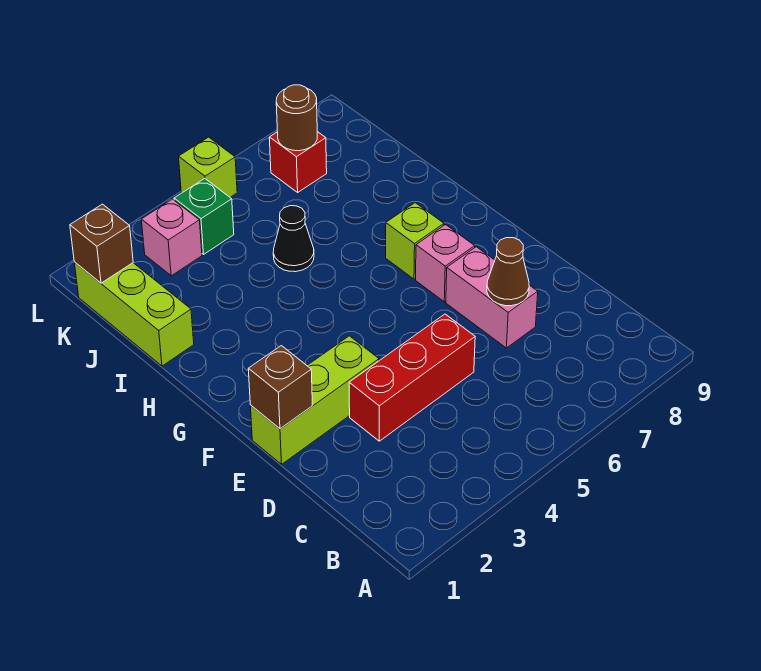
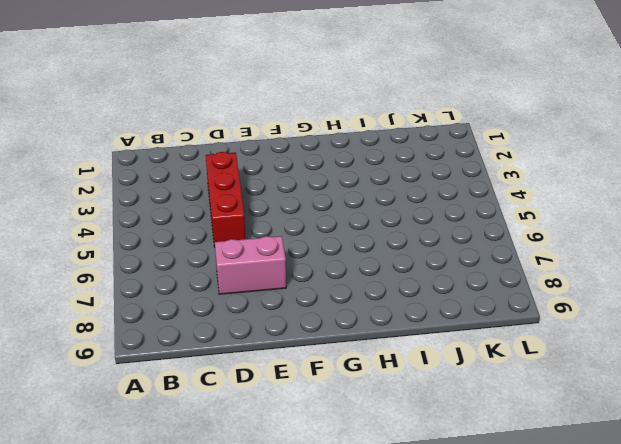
none -> lime brick E1:E3 level 1
none -> pink brick F7 level 1
none -> lime brick G7 level 1

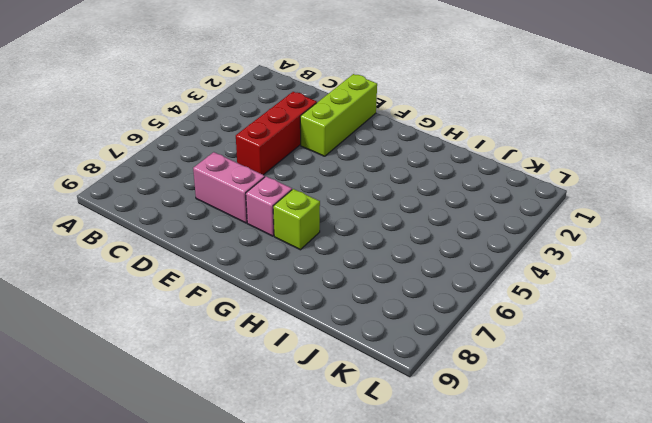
none -> lime brick I1:K1 level 1
none -> black cone I5 level 1
none -> pink brick K3 level 1

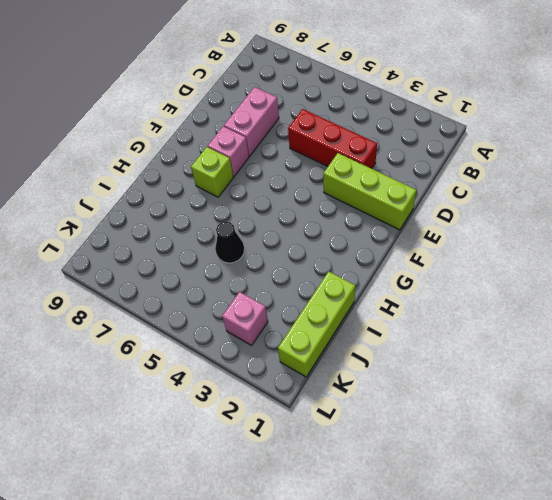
none -> green brick K4 level 1
none -> red brick K7 level 1
none -> lime brick L5 level 1

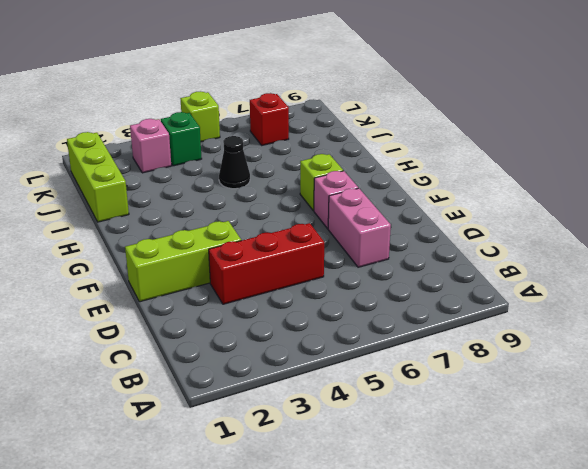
none -> brown cone D7 level 2
none -> brown brick E1 level 2
none -> brown brick K1 level 2

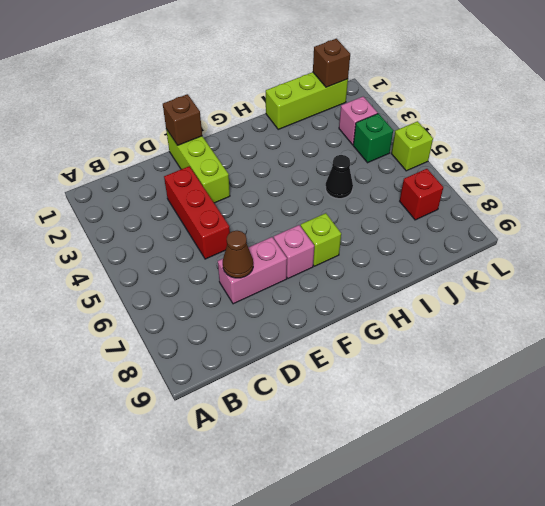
none -> brown round brick K7 level 2

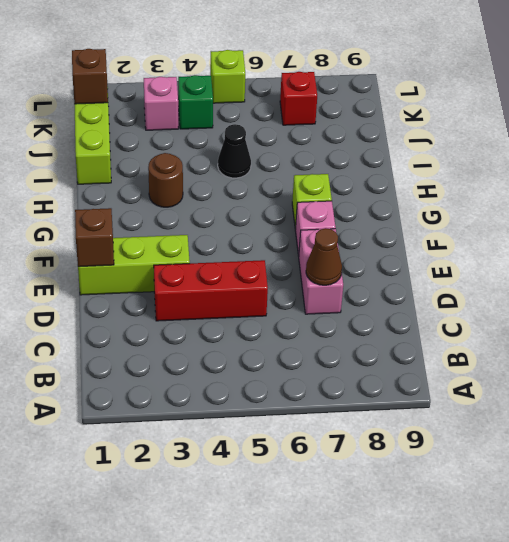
brown round brick H3 level 1 -> brown round brick K7 level 2

